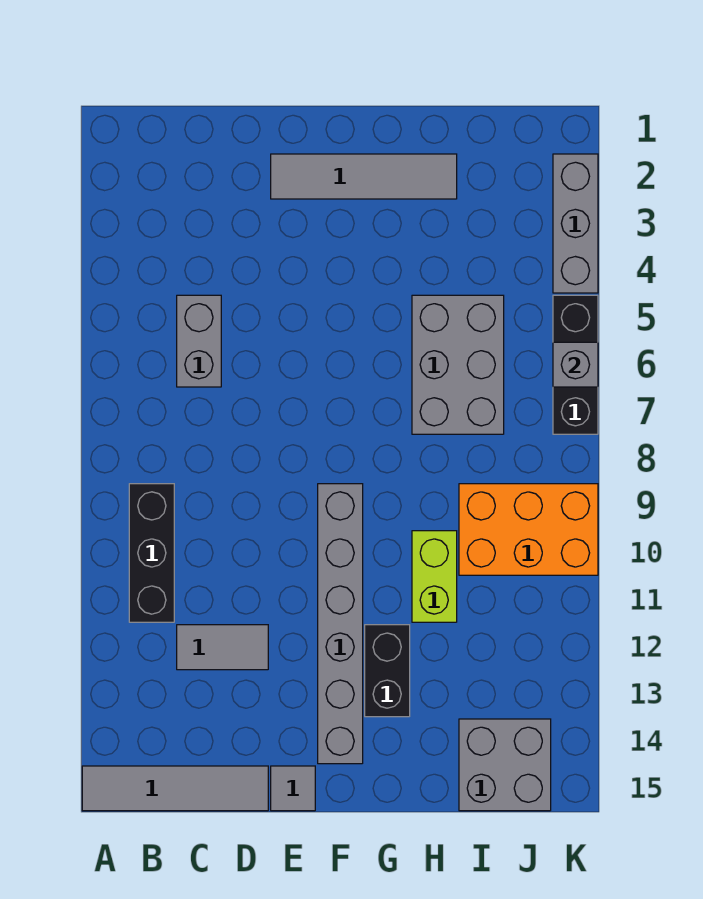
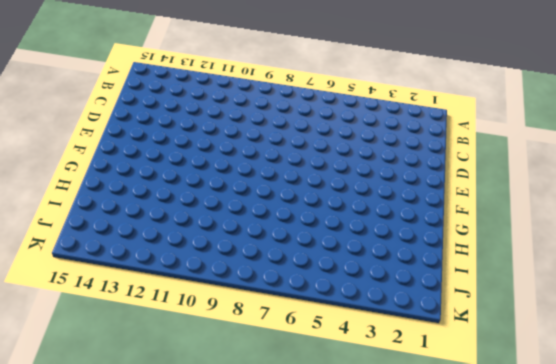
none -> grey tile A15:D15 level 1
none -> black brick B9:B11 level 1
none -> grey brick C5:C6 level 1

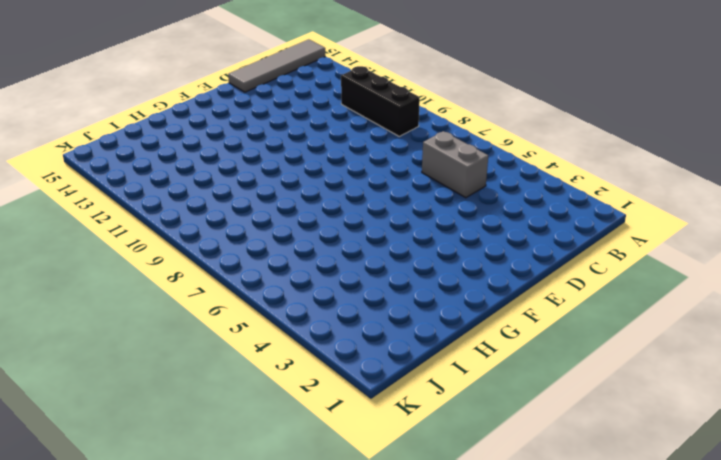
none -> grey tile C12:D12 level 1
none -> grey tile E2:H2 level 1
none -> grey tile E15 level 1

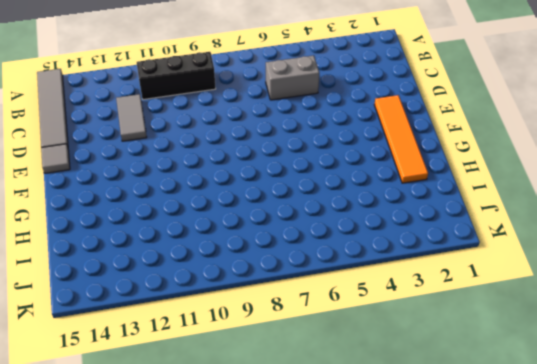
orange tile E2:H2 level 1 -> grey tile E2:H2 level 1
none -> grey brick F9:F14 level 1
none -> black brick G12:G13 level 1
none -> grey brick H5:I7 level 1

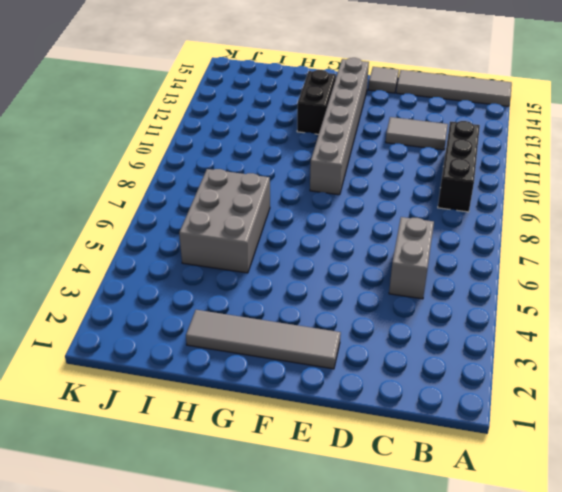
none -> lime brick H10:H11 level 1
none -> orange brick I9:K10 level 1
none -> grey brick I14:J15 level 1

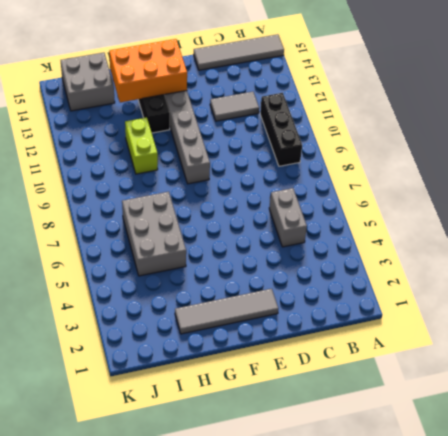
orange brick F13:H14 level 2 -> orange brick I9:K10 level 1
none -> grey tile E15 level 1
none -> grey brick K2:K4 level 1
none -> black brick K5:K7 level 1

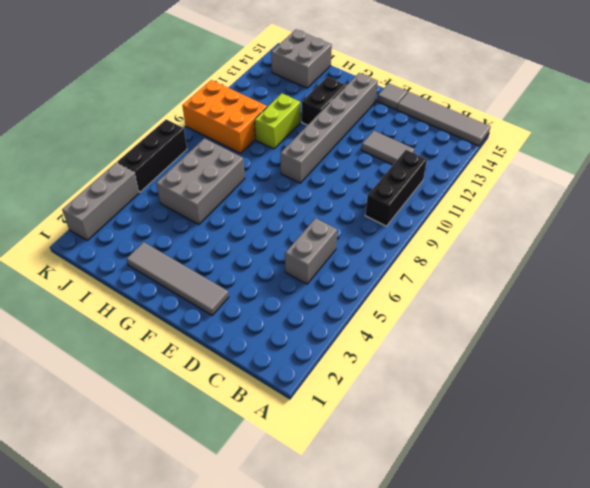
none -> grey brick K6 level 2

